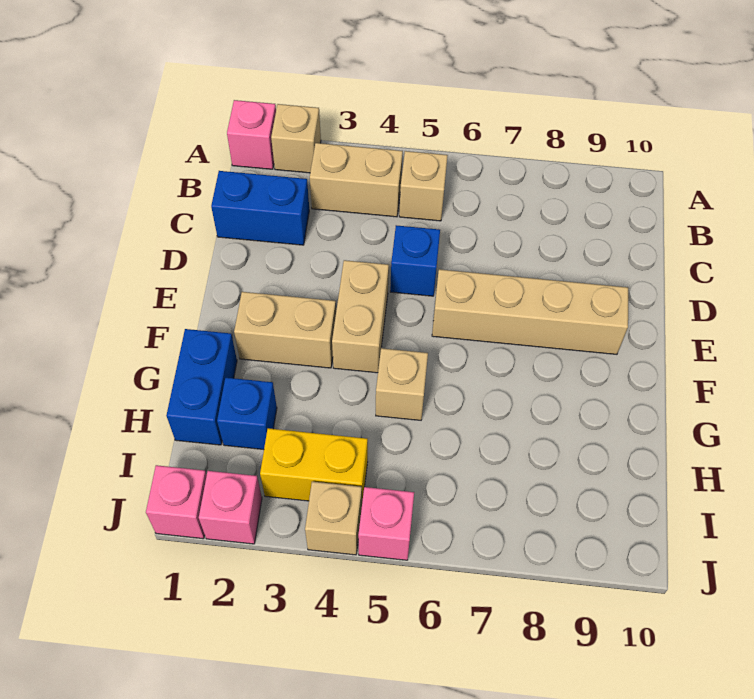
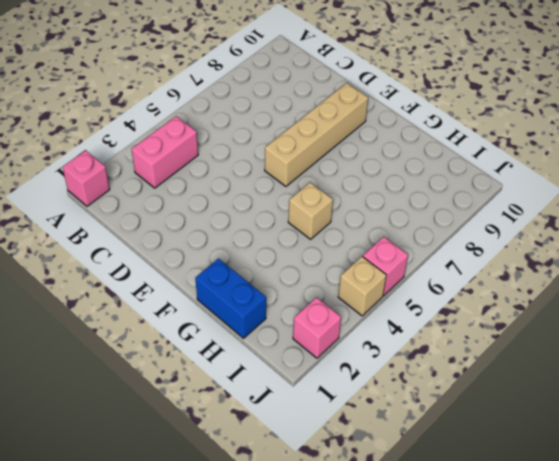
pink brick B3:B4 level 1 -> tan brick B3:B4 level 1
none -> tan brick A2 level 1
none -> tan brick B5 level 1
none -> blue brick C1:C2 level 1

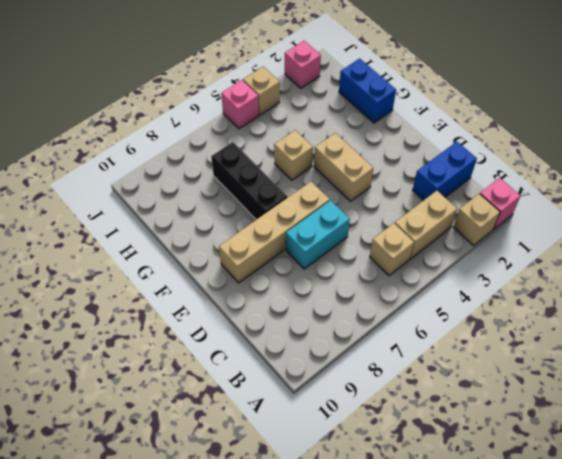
cyan brick D6:D7 level 1 -> none
black brick F7:H7 level 1 -> none
none -> blue brick D5 level 1
none -> tan brick F2:F3 level 1
none -> blue brick H2 level 1

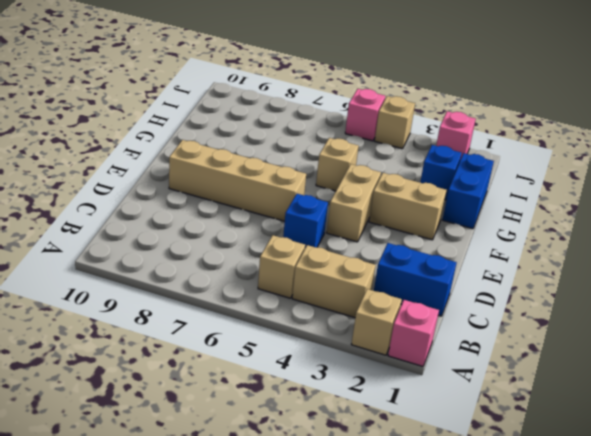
none -> yellow brick I3:I4 level 1
none -> pink brick J1 level 1

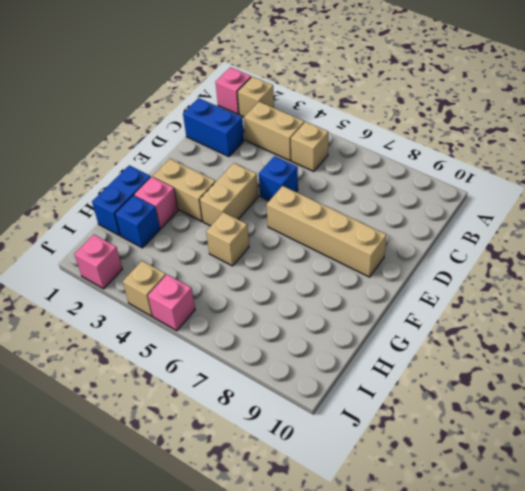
pink brick G2 level 1 -> pink brick J1 level 1
none -> yellow brick I3:I4 level 1

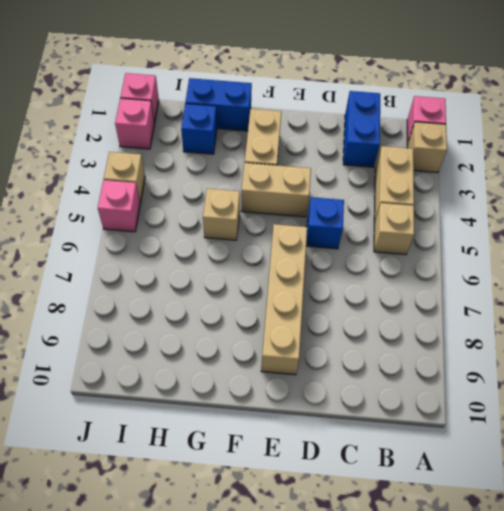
none -> yellow brick I3:I4 level 1

